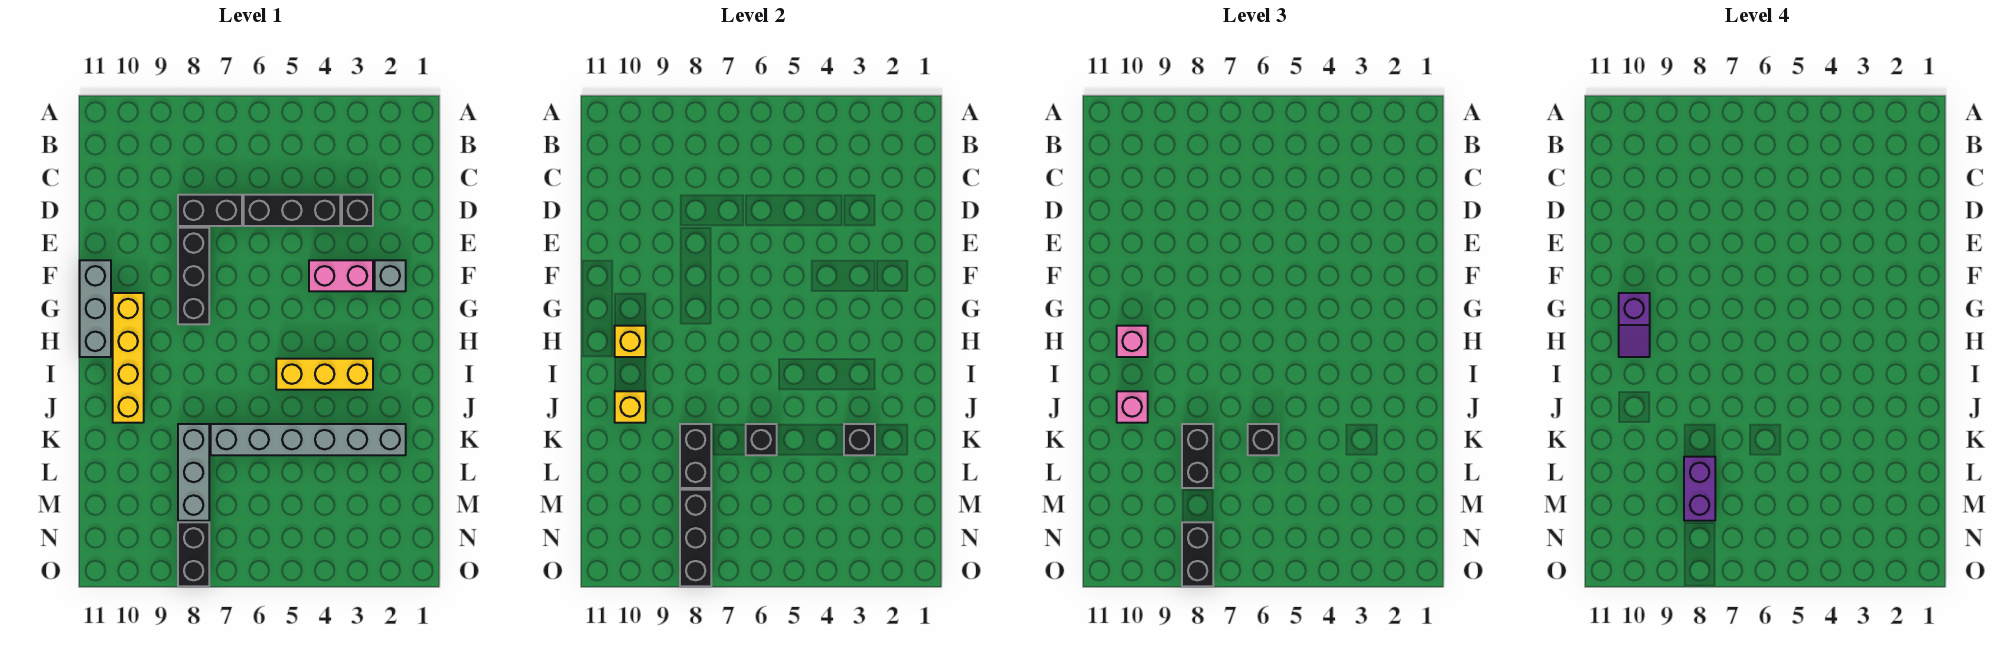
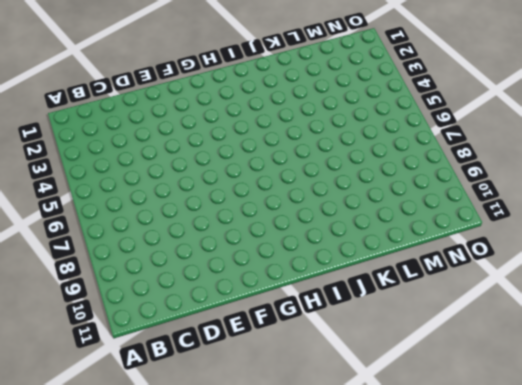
none -> black brick D3 level 1
none -> black brick D4:D6 level 1
none -> black brick D7:D8 level 1

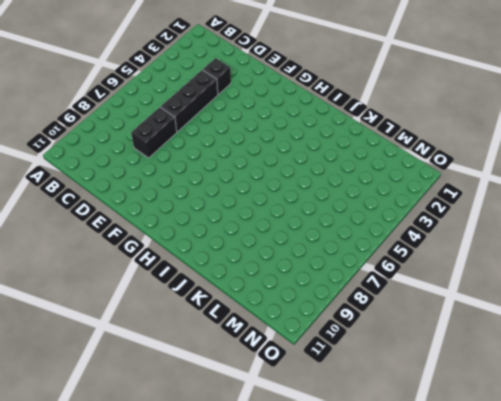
none -> black brick E8:G8 level 1
none -> grey brick F2 level 1
none -> pink brick F3:F4 level 1

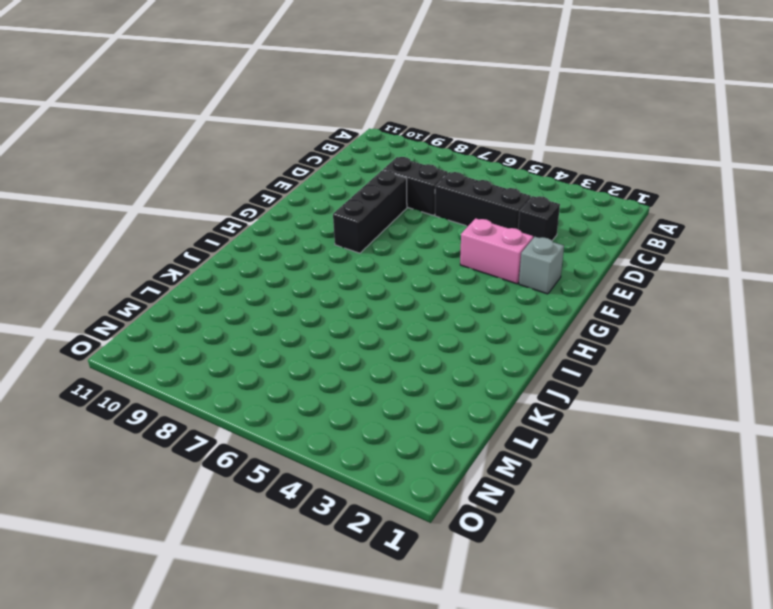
none -> grey brick F11:H11 level 1
none -> yellow brick G10:J10 level 1
none -> yellow brick I3:I5 level 1

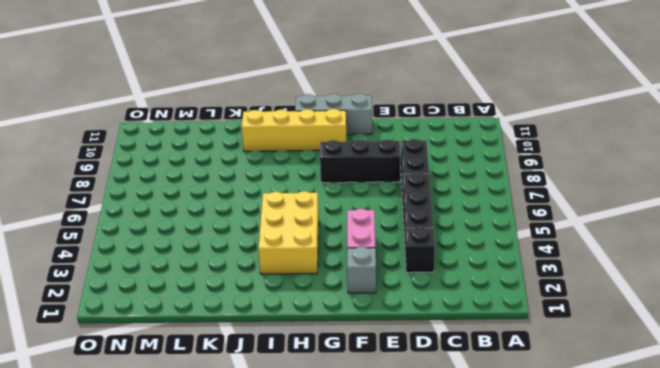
yellow brick H3:I5 level 1 -> yellow brick I3:I5 level 1
none -> grey brick K2:K7 level 1
none -> grey brick K8:M8 level 1
none -> black brick N8:O8 level 1

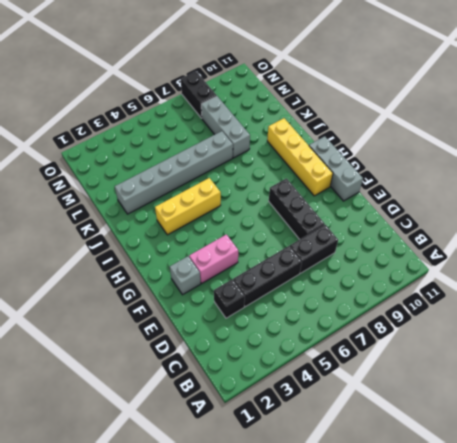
none -> yellow brick H10 level 2
none -> yellow brick J10 level 2
none -> black brick K3 level 2

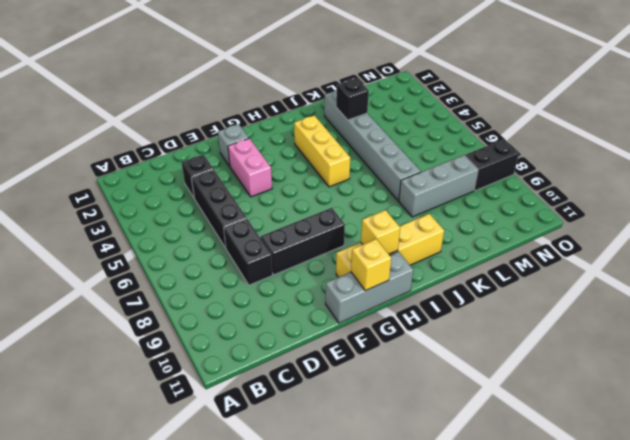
yellow brick G11 level 2 -> yellow brick J10 level 2
none -> black brick K6 level 2
none -> black brick K8:L8 level 2
none -> black brick M8:O8 level 2

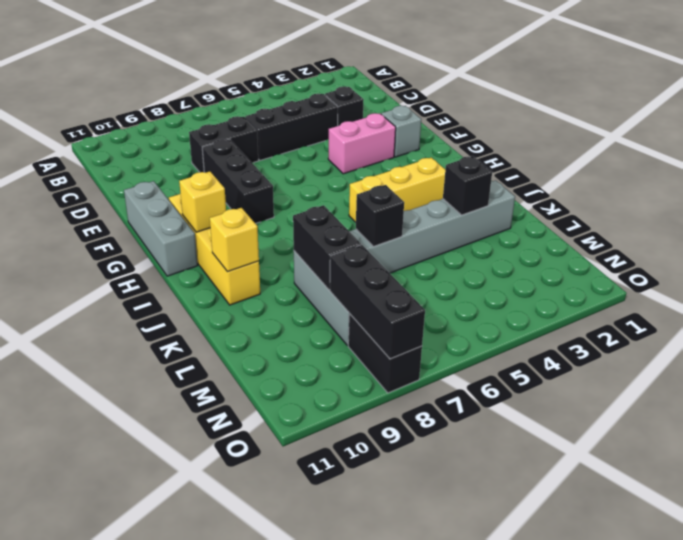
none -> pink brick H10 level 3
none -> pink brick J10 level 3
none -> black brick K6 level 3

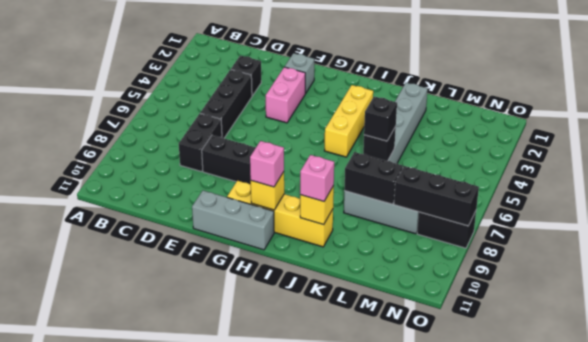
none -> black brick K3 level 2
none -> black brick K8:L8 level 3
none -> black brick N8:O8 level 3

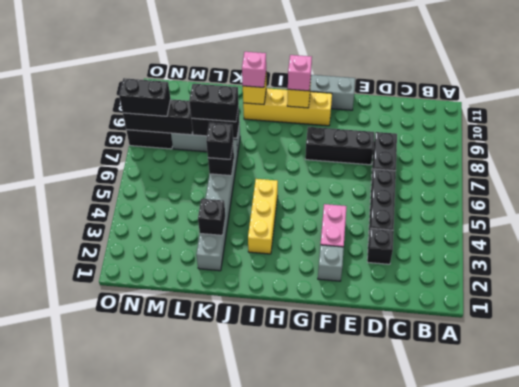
none -> purple slope G10:H10 level 4 top G
none -> purple brick L8:M8 level 4

